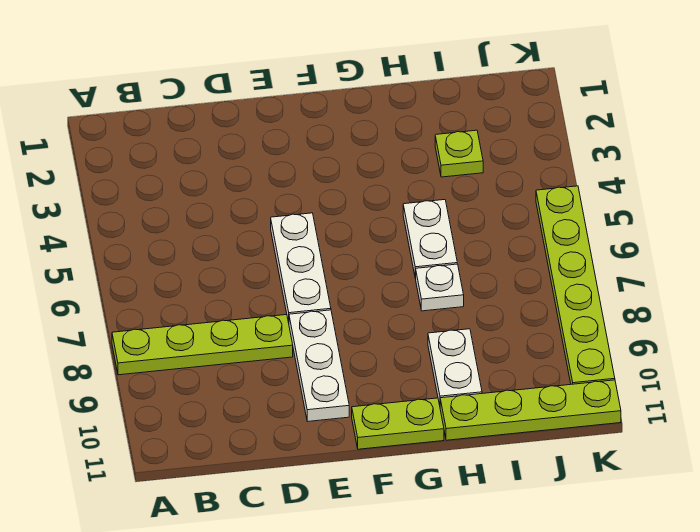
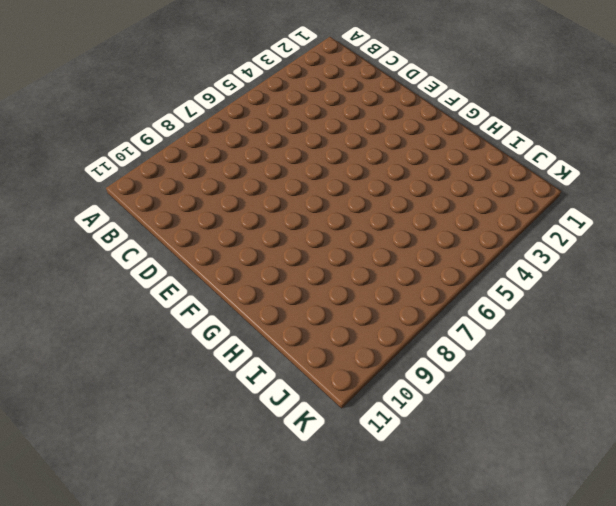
none -> lime plate A8:D8 level 1
none -> white plate E5:E7 level 1

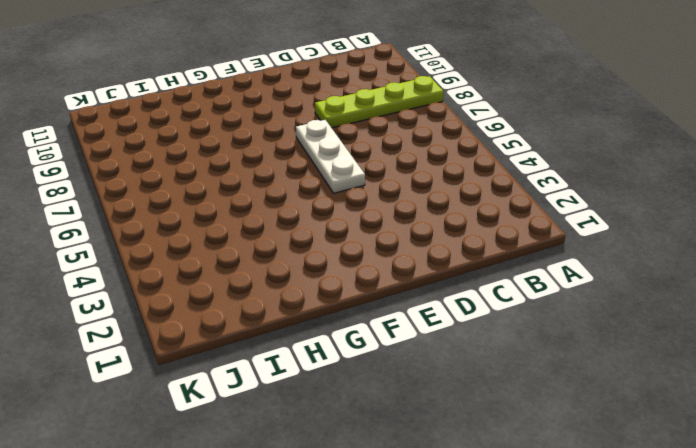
none -> white plate E8:E10 level 1
none -> lime plate F11:G11 level 1

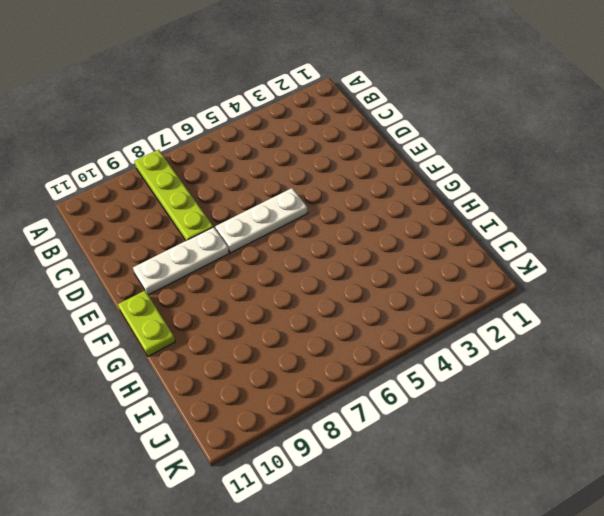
none -> white plate H5:H6 level 1
none -> white plate H7 level 1

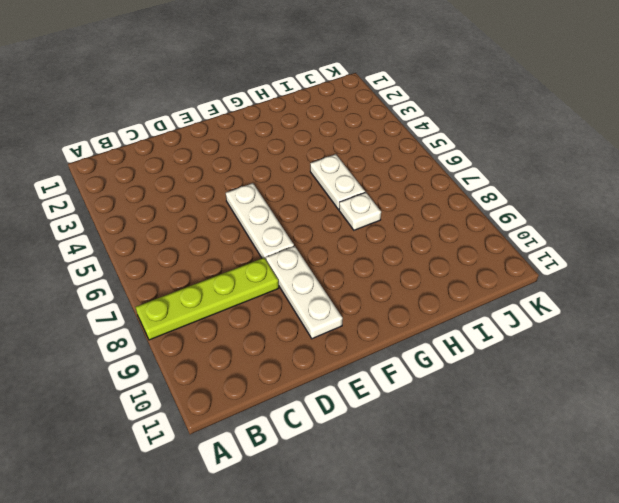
none -> lime plate F11:G11 level 1
none -> white plate H9:H10 level 1

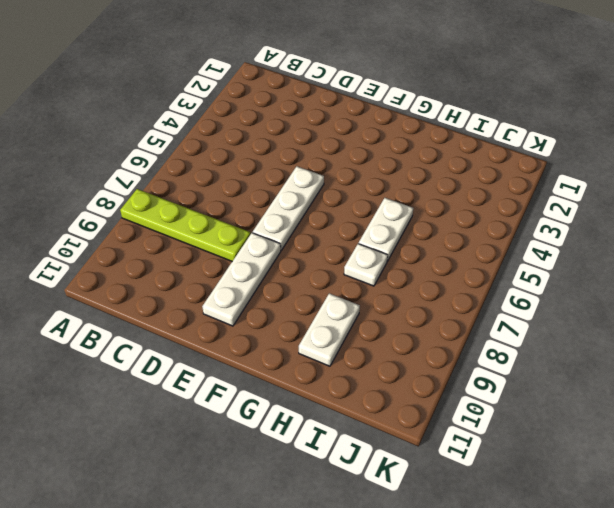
none -> lime plate F11:G11 level 1
none -> lime plate H11:K11 level 1

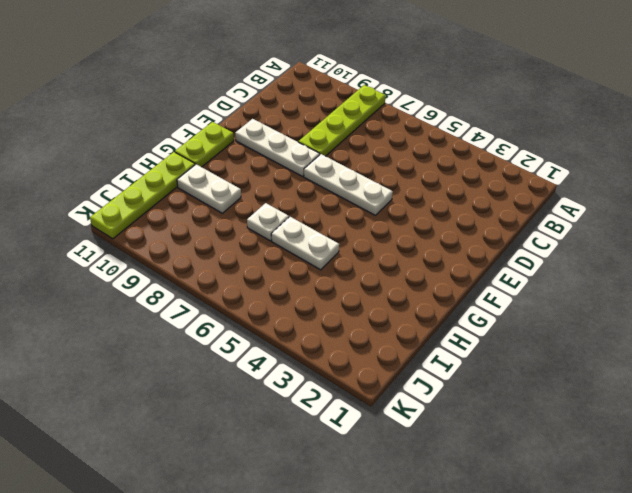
none -> lime plate I3 level 1
none -> lime plate K5:K10 level 1

